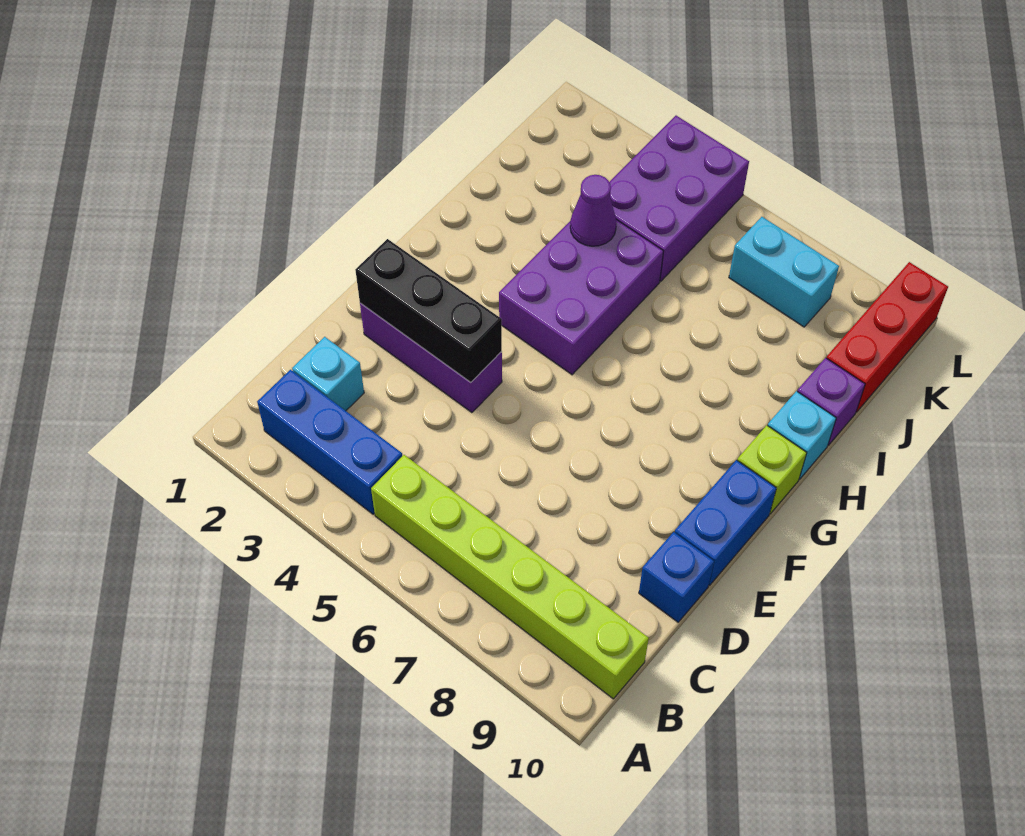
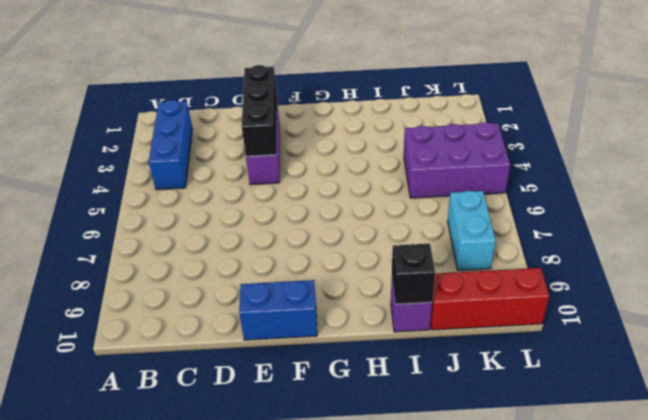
black brick I10 level 2 -> none
none -> lime brick B5:B10 level 1
none -> cyan brick C2 level 1
none -> blue brick D10 level 1

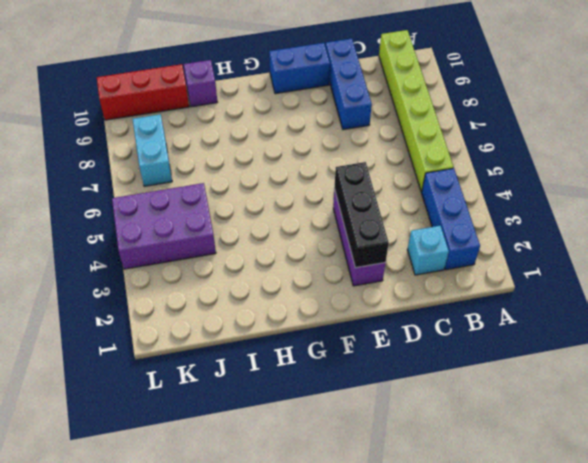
blue brick D8:D10 level 1 -> blue brick D10 level 1
none -> purple brick G4:I5 level 1
none -> lime brick G10 level 1
none -> cyan brick H10 level 1

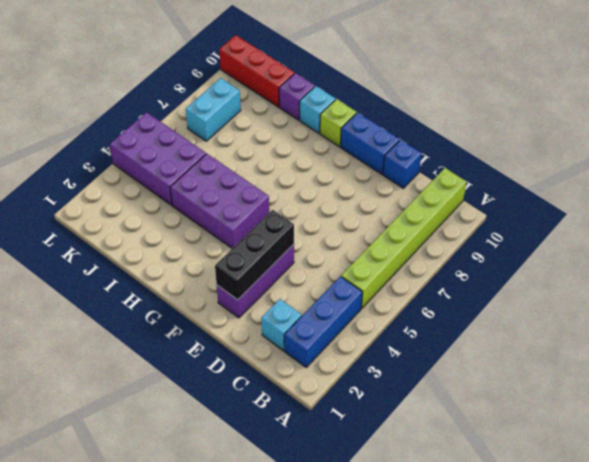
none -> purple cone I4 level 2

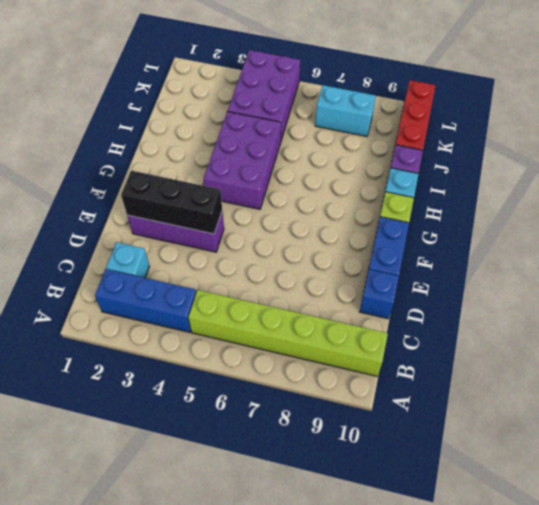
none -> purple cone I4 level 2

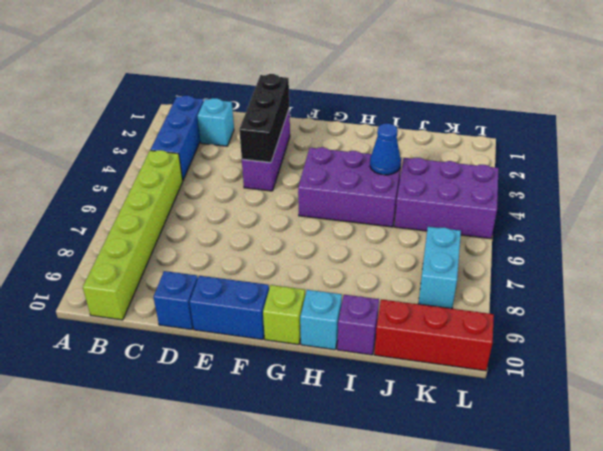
blue cone I4 level 2 -> purple cone I4 level 2

